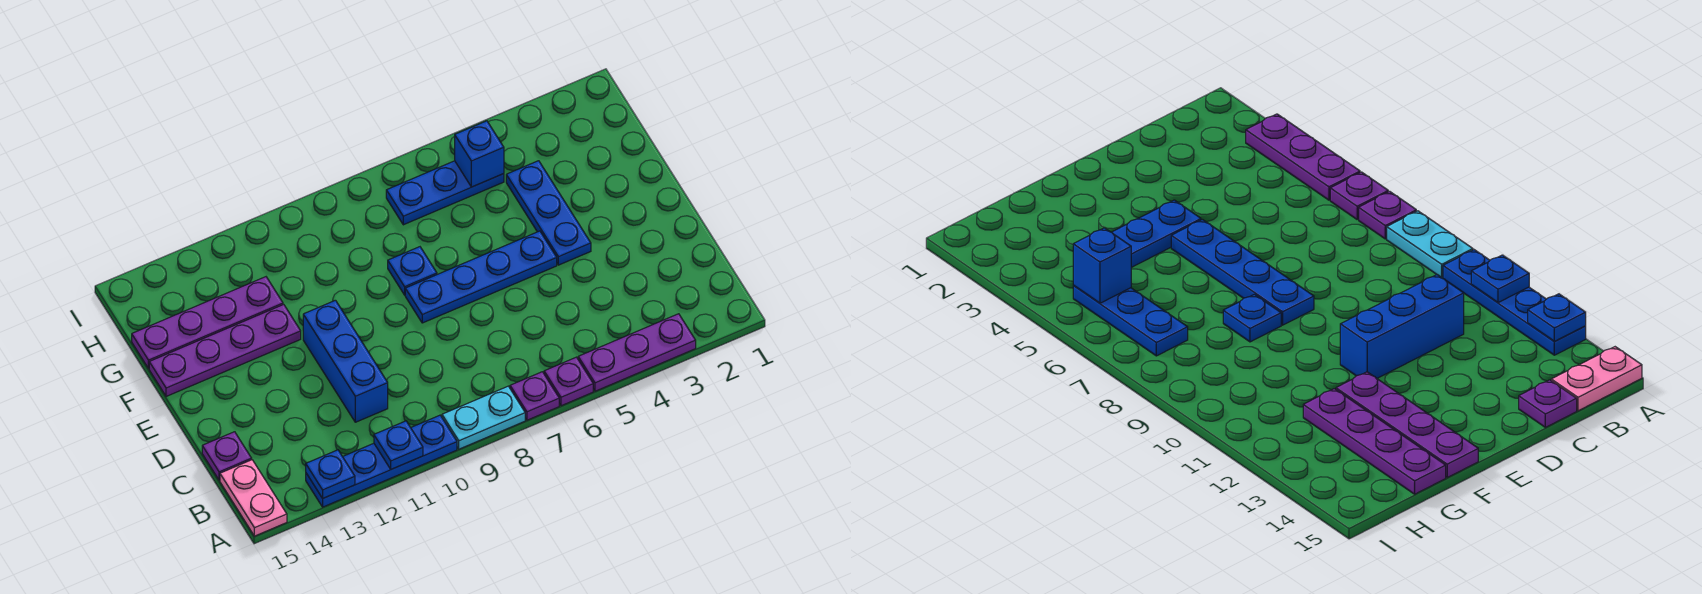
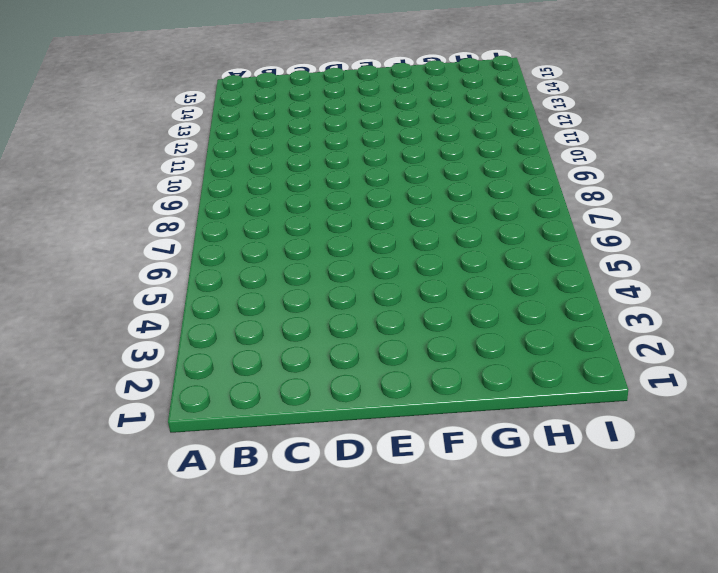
none -> purple plate A3:A5 level 1
none -> purple plate A6 level 1
none -> purple plate A7 level 1

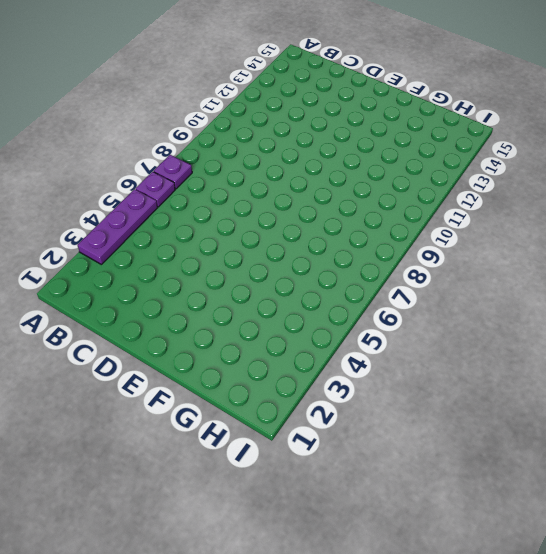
none -> cyan plate A8:A9 level 1
none -> blue plate A10:A13 level 1
none -> pink plate A15:B15 level 1

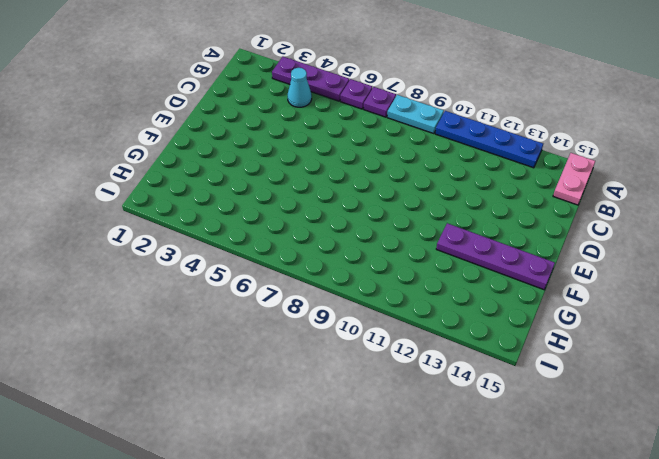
cyan cone B4 level 1 -> none
none -> blue brick C11:E11 level 1
none -> purple plate C15 level 1
none -> blue plate E4:G4 level 1

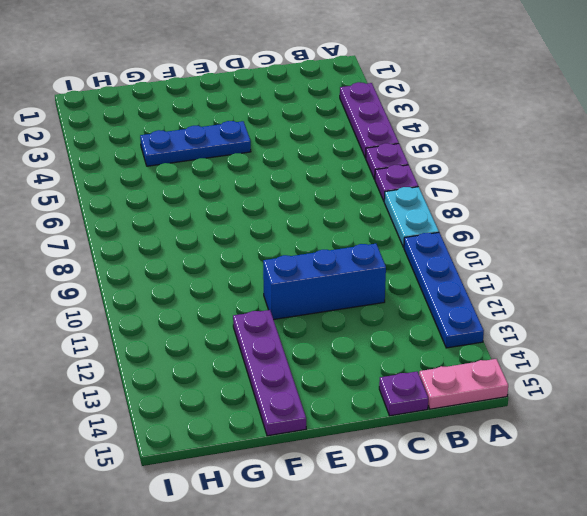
none -> blue plate E5:E8 level 1
none -> blue plate F8 level 1
none -> purple plate G12:G15 level 1

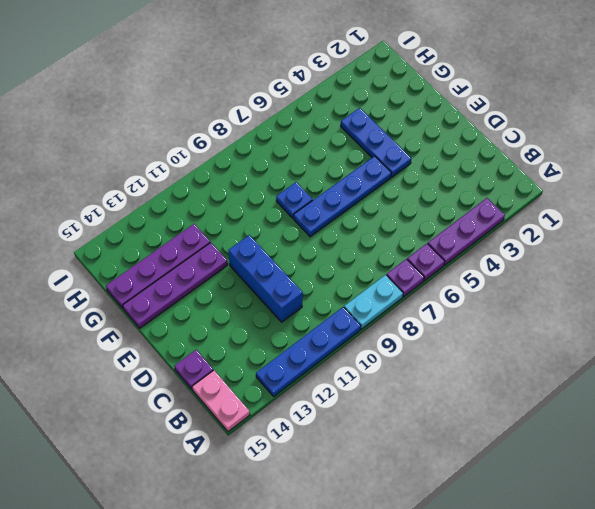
none -> blue plate H5:H7 level 1
none -> blue plate A11 level 2
none -> blue plate A13 level 2

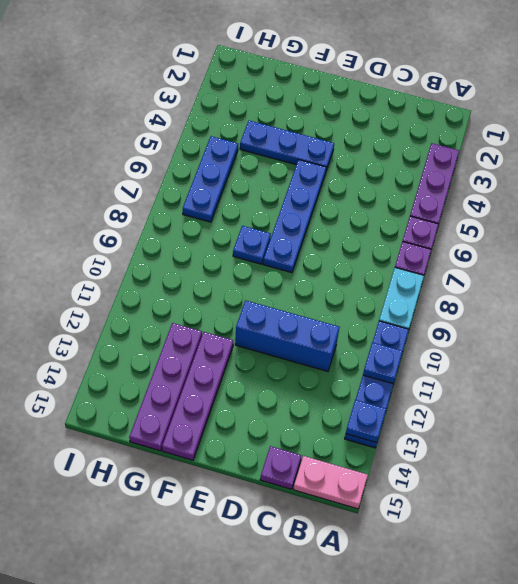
none -> blue brick H5 level 2

